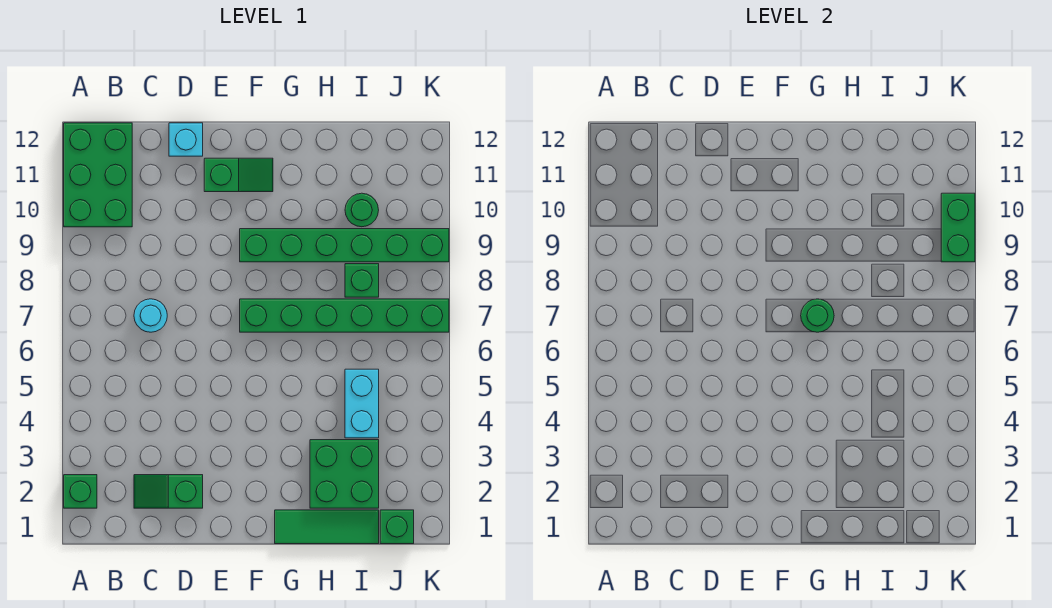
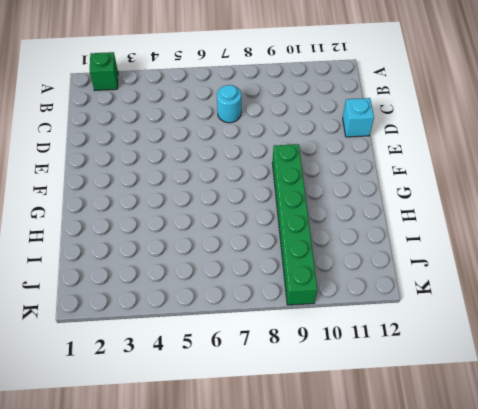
none -> green brick A10:B12 level 1
none -> green slope C2:D2 level 1 top D
none -> green slope E11:F11 level 1 top E

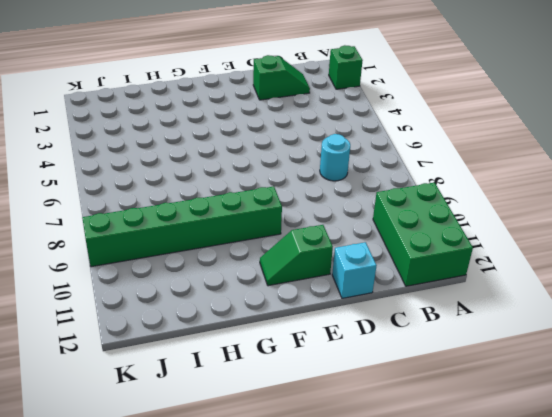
none -> green brick F7:K7 level 1
none -> green tile G1:I1 level 1
none -> green brick H2:I3 level 1

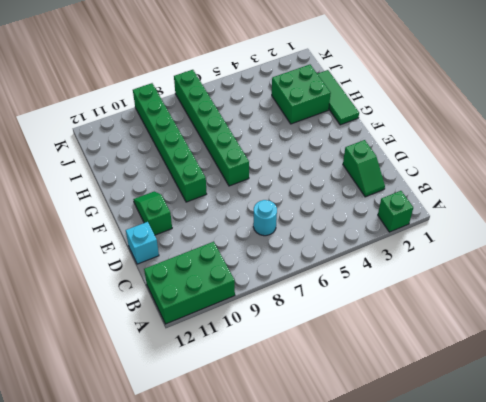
none -> cyan brick I4:I5 level 1
none -> green brick I8 level 1
none -> green round brick I10 level 1

